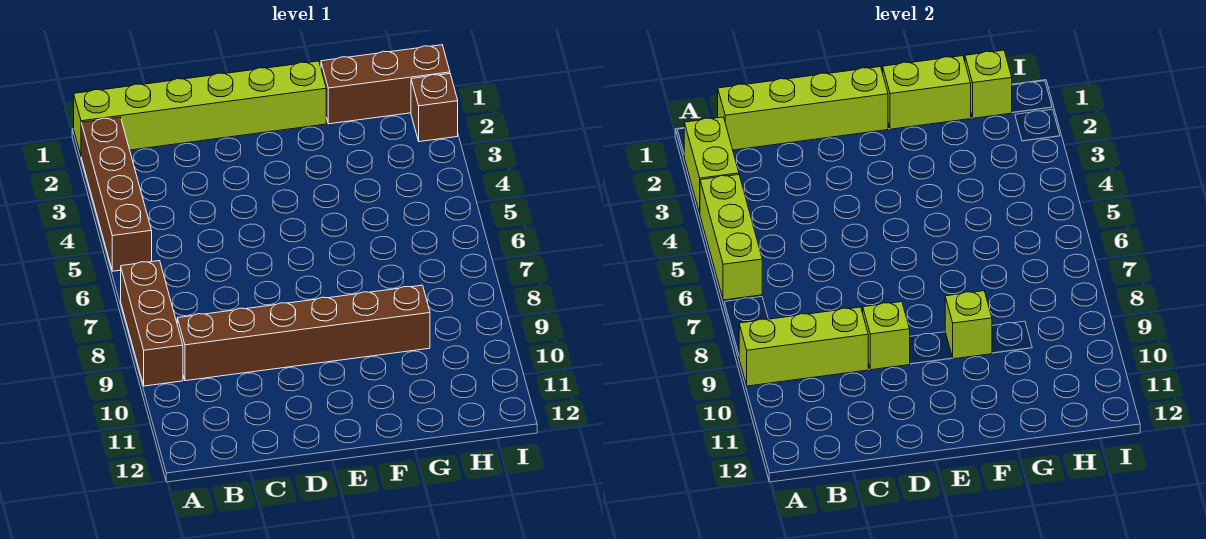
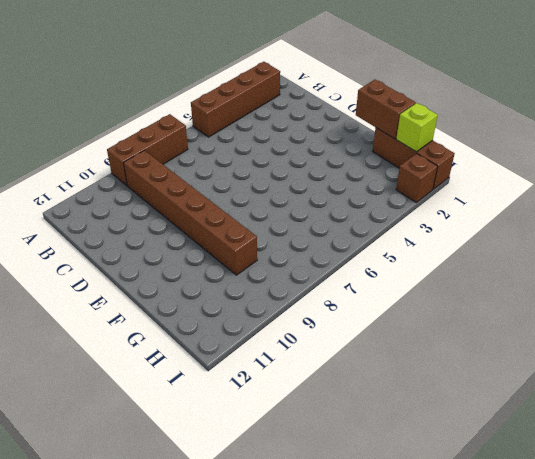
brown brick F1:G1 level 2 -> lime brick F1:G1 level 2
none -> lime brick A1:F1 level 1
none -> lime brick A2:A3 level 2
none -> lime brick A4:A6 level 2

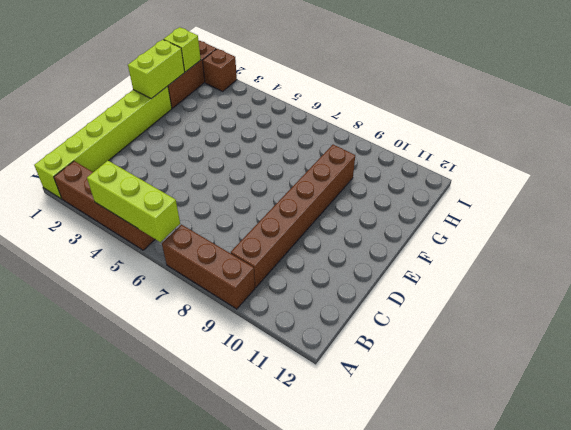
none -> lime brick A2:A3 level 2
none -> lime brick A9:C9 level 2
none -> lime brick B1:E1 level 2

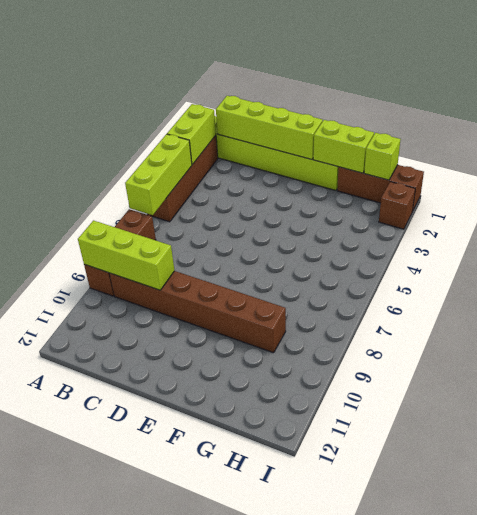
none -> lime brick D9 level 2
none -> lime brick F9 level 2

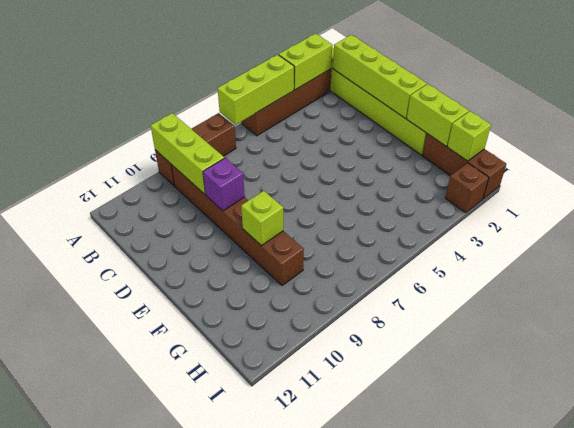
purple brick D9 level 2 -> lime brick D9 level 2

